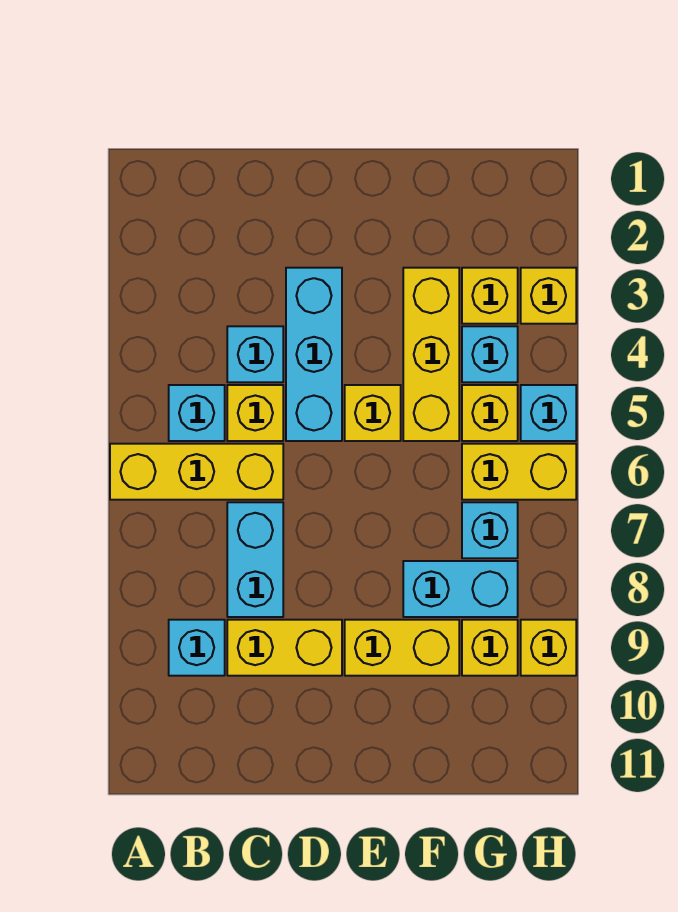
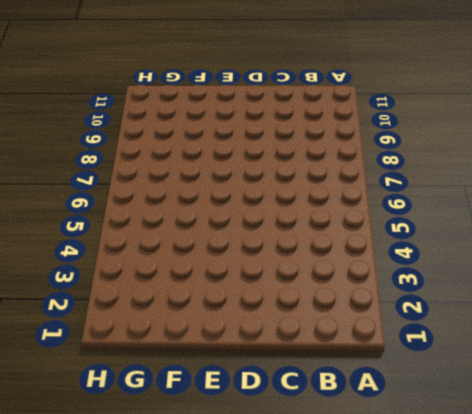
none -> yellow brick A6:C6 level 1
none -> cyan brick B5 level 1
none -> cyan brick B9 level 1

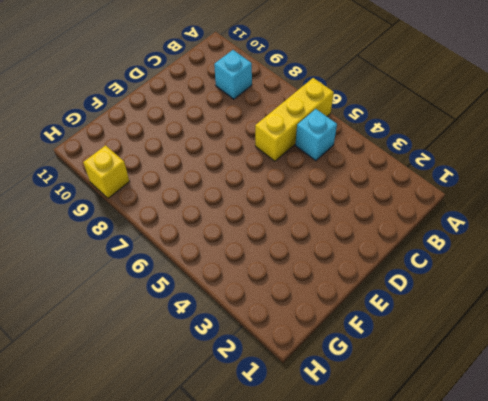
none -> cyan brick C4 level 1
none -> yellow brick C5 level 1
none -> cyan brick C7:C8 level 1

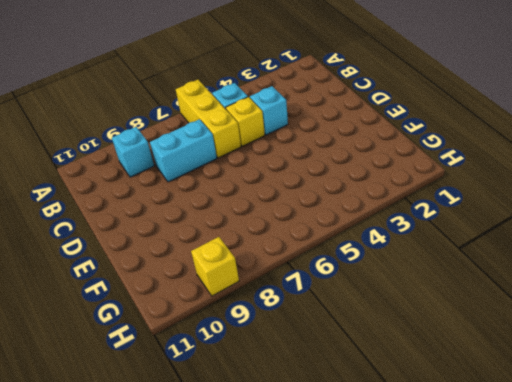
none -> yellow brick C9:D9 level 1
none -> cyan brick D3:D5 level 1
none -> yellow brick E5 level 1

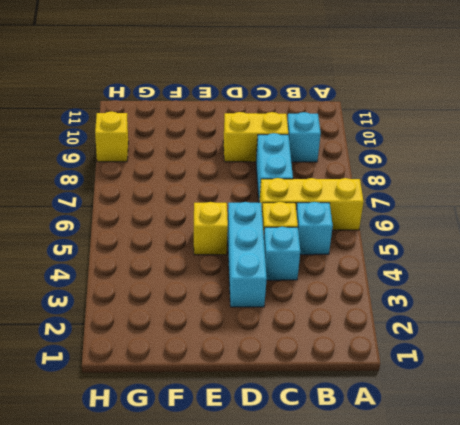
none -> yellow brick E9:F9 level 1
none -> yellow brick F3:F5 level 1
none -> cyan brick F8:G8 level 1

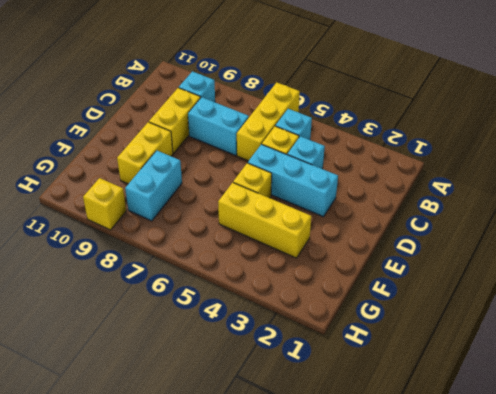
none -> yellow brick G3 level 1
none -> cyan brick G4 level 1
none -> yellow brick G5 level 1

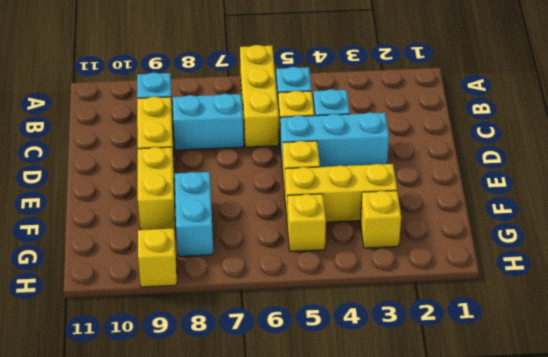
none -> cyan brick G4 level 1
none -> yellow brick G6:H6 level 1
none -> cyan brick G7 level 1

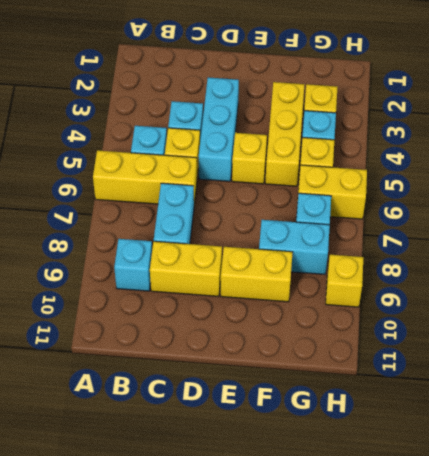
none -> yellow brick G9 level 1
none -> yellow brick H3 level 1
none -> cyan brick H5 level 1

